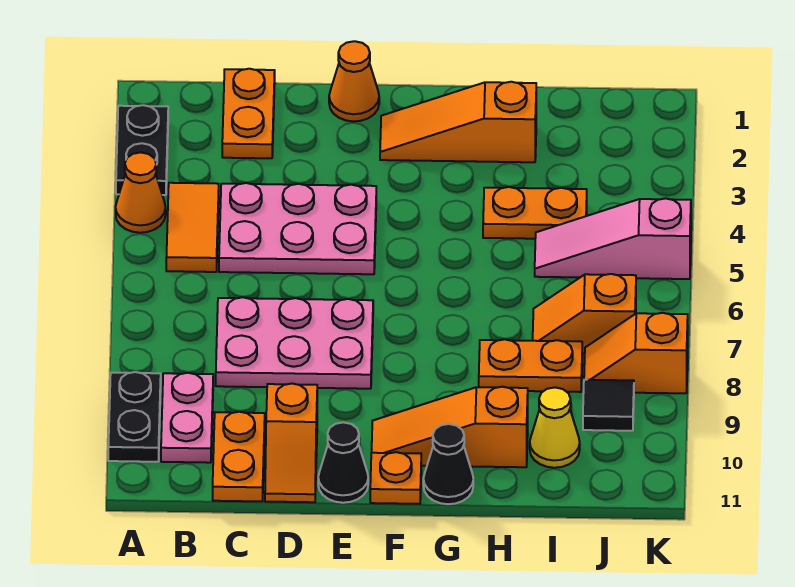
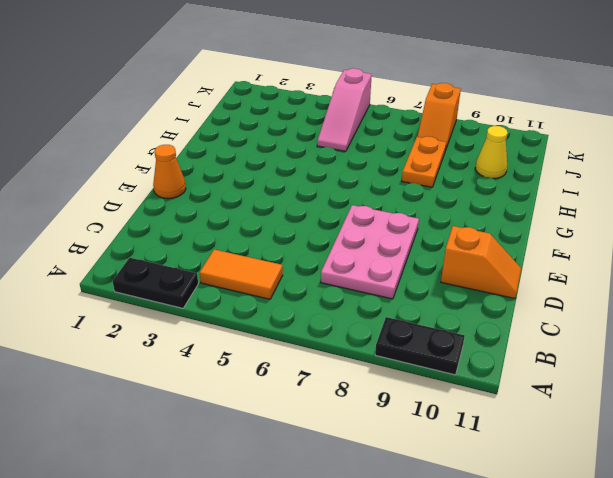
none -> orange cone A4 level 1
none -> pink plate B9:B10 level 1
none -> orange plate C1:C2 level 1

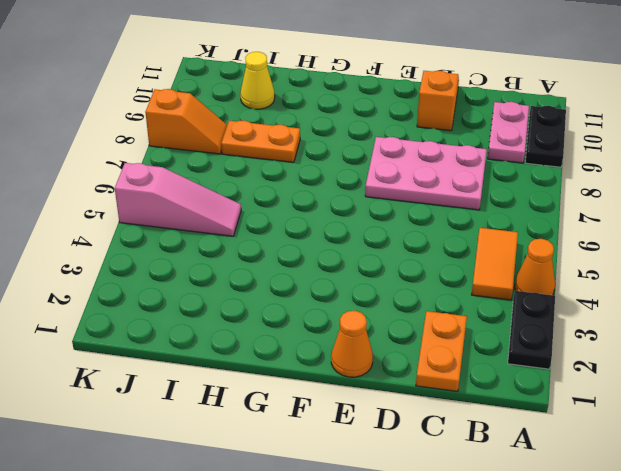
none -> pink plate C4:E5 level 1
none -> orange plate C10:C11 level 1
none -> black cone E11 level 1

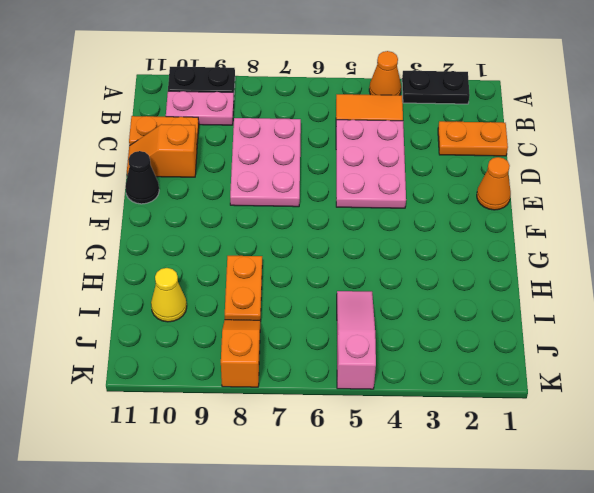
none -> orange slope F2:H2 level 1 top H
none -> orange slope F10:H10 level 1 top H
none -> orange plate F11 level 1

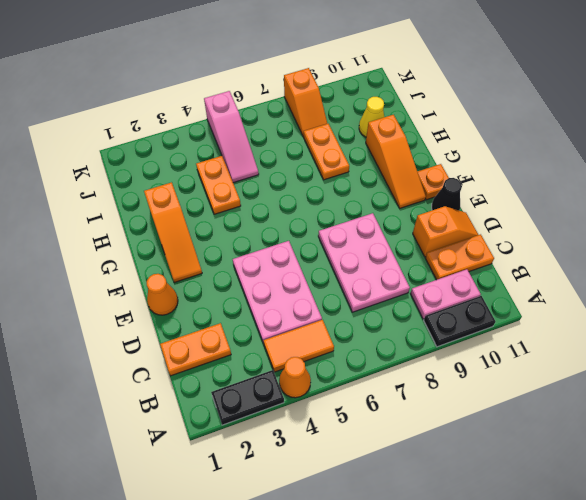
none -> black cone G11 level 1
none -> orange slope I7:J7 level 1 top J
none -> black tile J9 level 1

